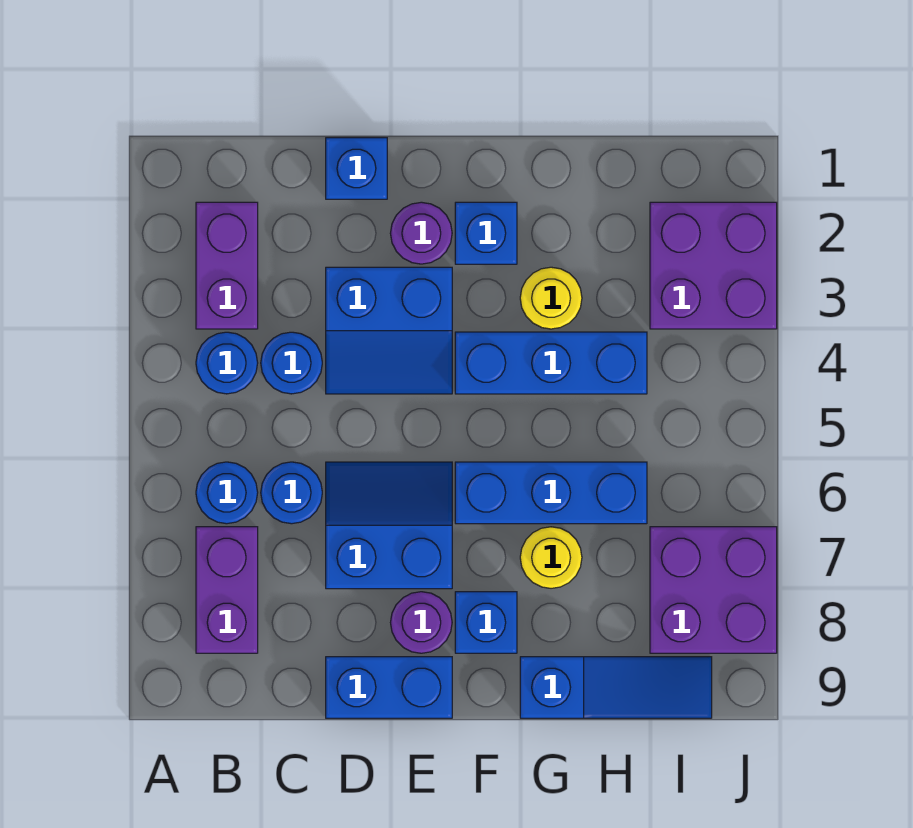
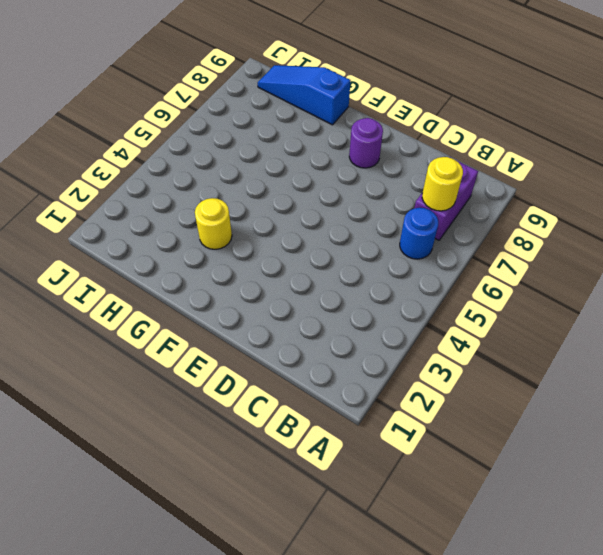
yellow round brick B7 level 2 -> yellow round brick G7 level 1
none -> purple brick B2:B3 level 1
none -> blue round brick B4 level 1
none -> blue round brick C4 level 1

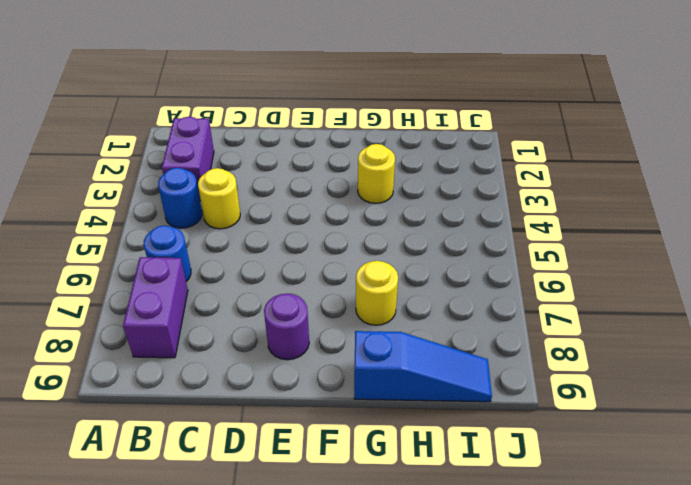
yellow round brick C4 level 1 -> blue round brick C4 level 1
none -> blue round brick C6 level 1
none -> blue brick D1 level 1
none -> blue slope D3:E4 level 1 top 3

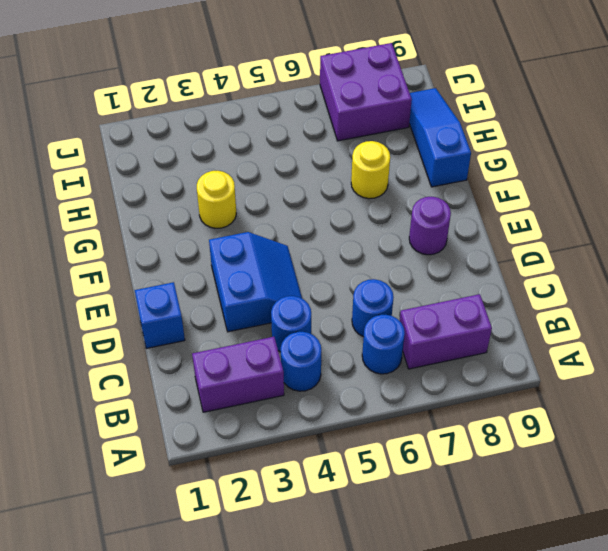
none -> blue slope D6:E7 level 1 top 7
none -> blue brick D9:E9 level 1
none -> purple round brick E2 level 1

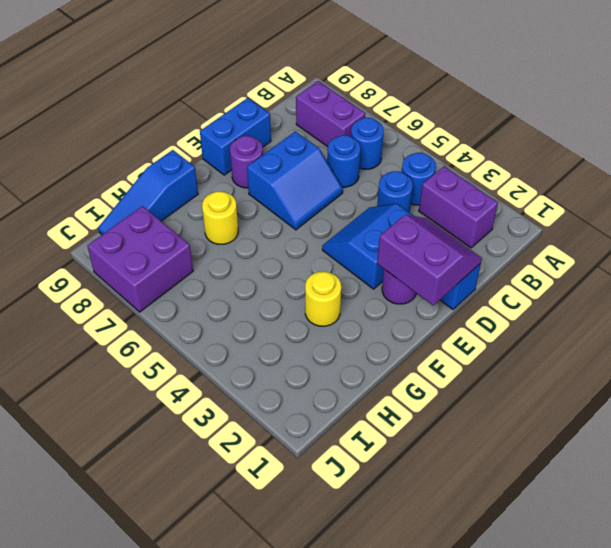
purple slope D1:E2 level 2 top E -> none
none -> blue brick F2 level 1
none -> blue brick F4:H4 level 1
none -> blue brick F6:H6 level 1

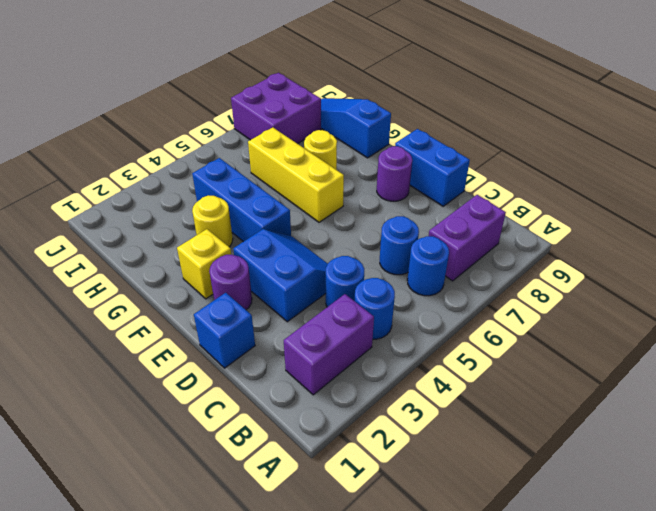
yellow brick F2 level 1 -> blue brick F2 level 1
yellow brick F6:H6 level 1 -> blue brick F6:H6 level 1
none -> blue slope D6:E7 level 1 top 7
none -> blue brick F8 level 1
none -> purple brick I2:J3 level 1

